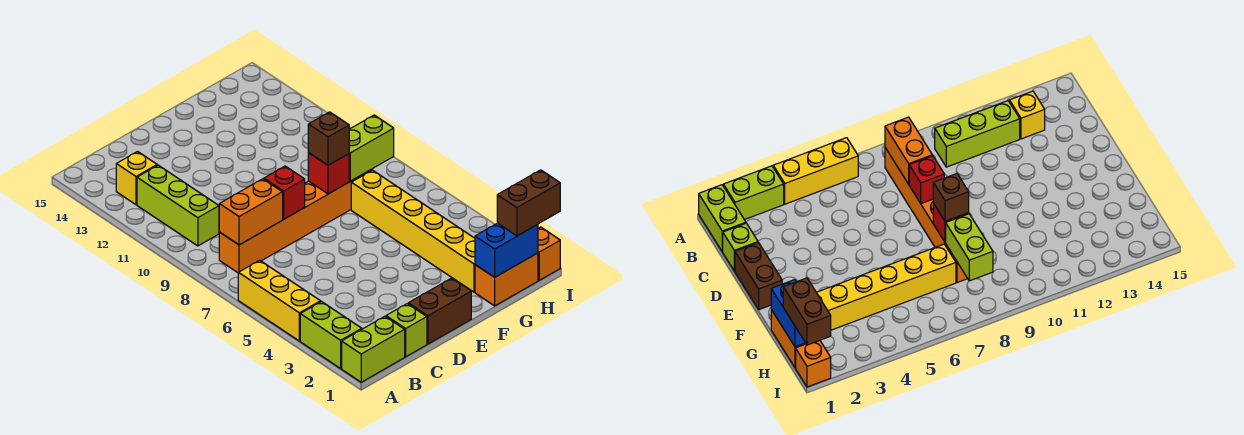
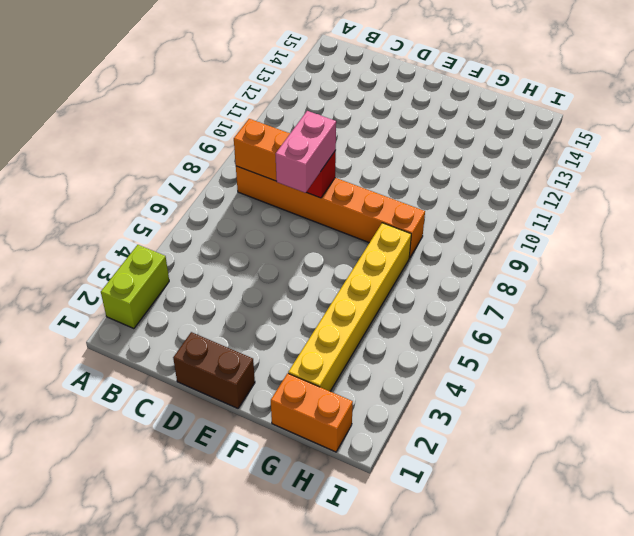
pink brick D7:D8 level 3 -> none
none -> lime brick A1:B1 level 1
none -> yellow brick A4:A6 level 1
none -> lime brick B10:B12 level 1

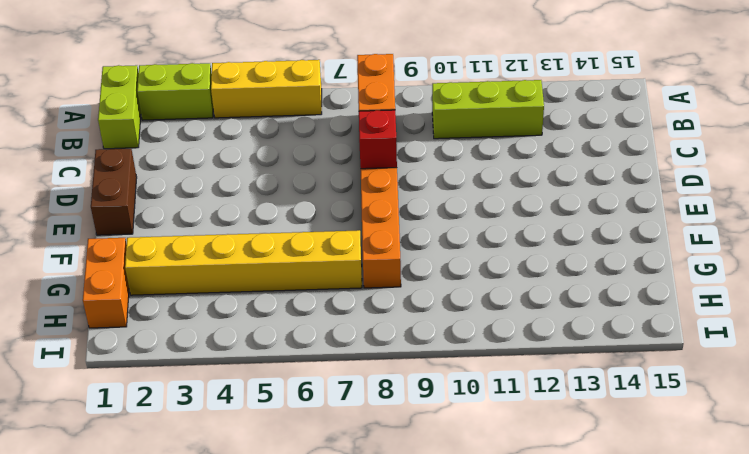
none -> yellow brick B13 level 1
none -> lime brick C1 level 1
none -> orange brick I1 level 1

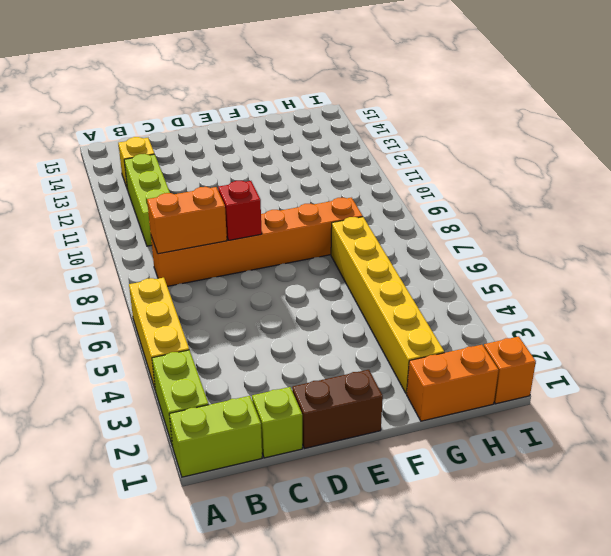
none -> red brick F8 level 2
none -> blue brick G1:H1 level 2
none -> lime brick G8:H8 level 2

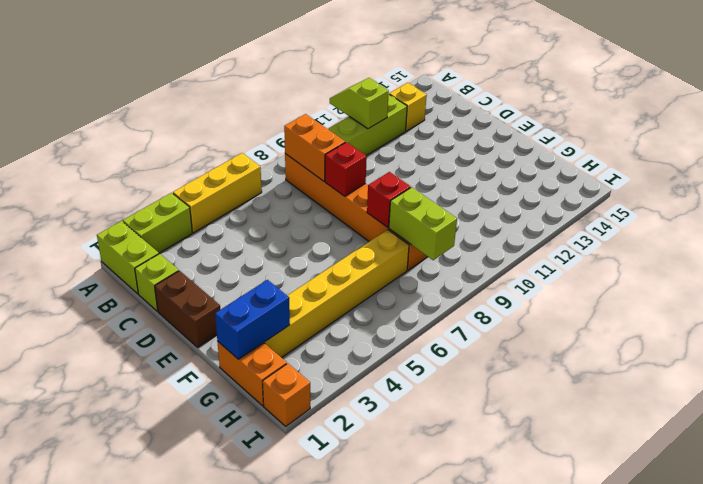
lime slope A11:B11 level 2 top B -> none
blue brick G1:G2 level 2 -> blue brick G1:H1 level 2
none -> brown brick F8 level 3
none -> brown brick H1:I1 level 3

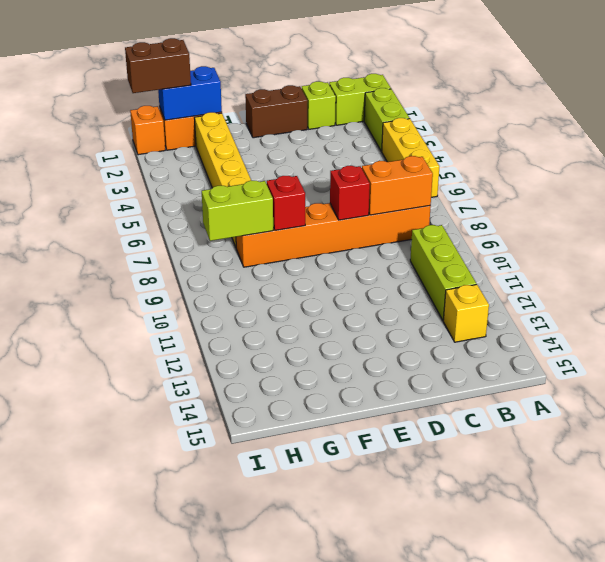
none -> brown brick F8 level 3

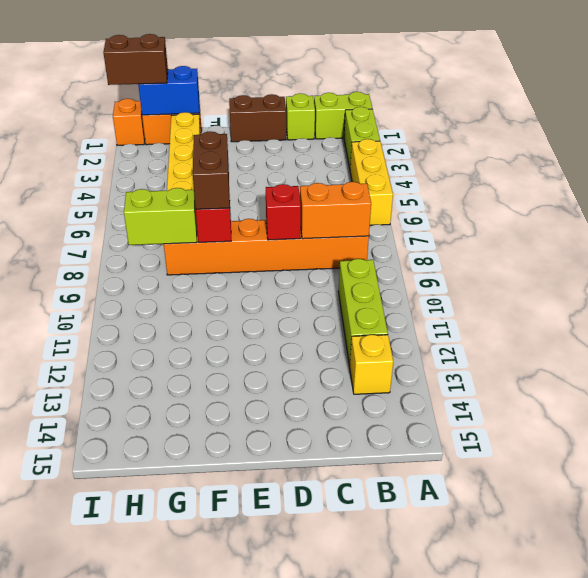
brown brick F7:F8 level 3 -> brown brick F8 level 3

